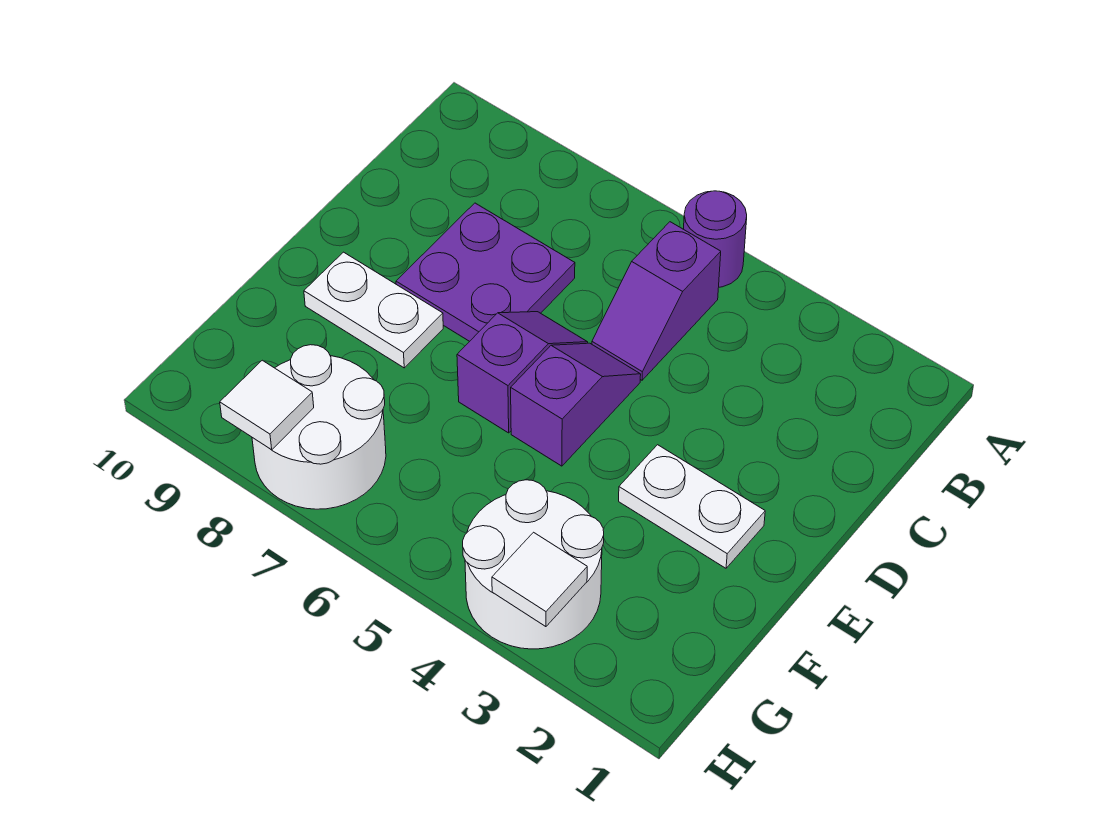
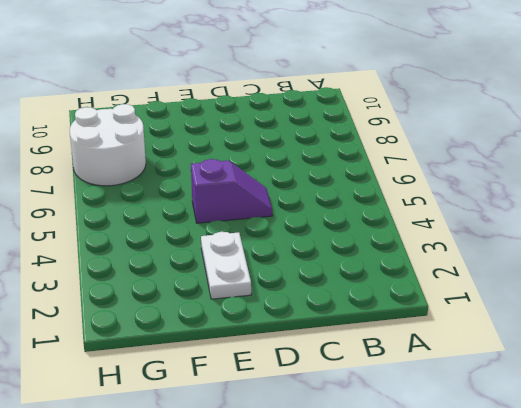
none -> purple round brick A5 level 1
none -> purple slope B5:C5 level 1 top B

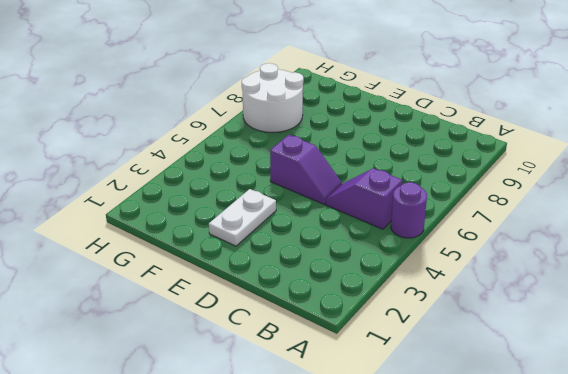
none -> purple plate C7:D8 level 1
none -> purple slope D6:E6 level 1 top E

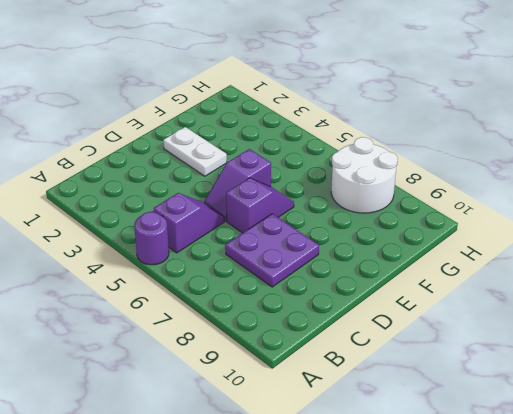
purple slope D6:E6 level 1 top D -> purple slope D6:E6 level 1 top E
none -> white plate E8:E9 level 1
none -> white round brick G3:H4 level 1

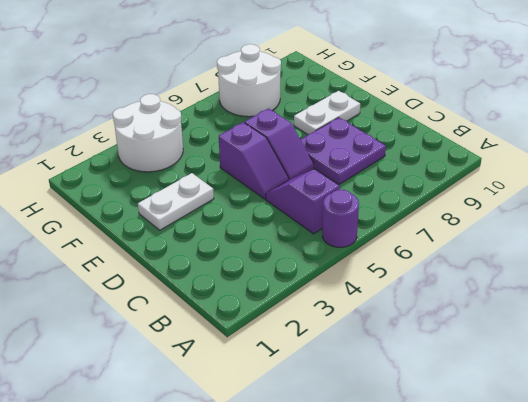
none -> white tile H3 level 2
none -> white tile H8 level 2

